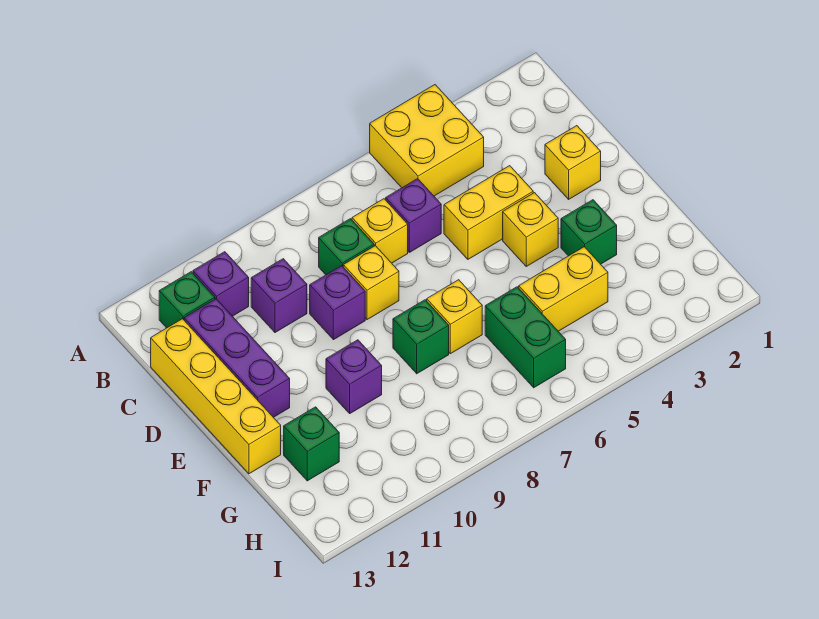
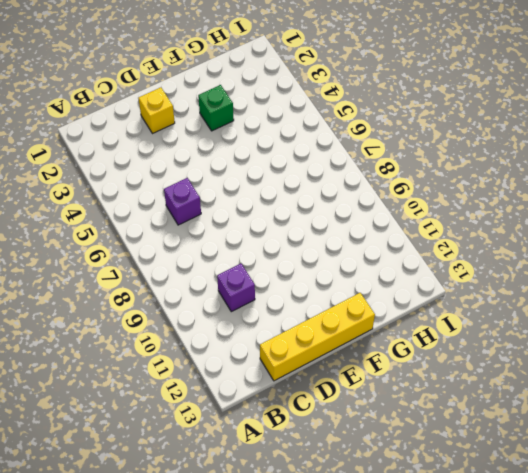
none -> yellow brick A4:B5 level 1
none -> purple brick B11 level 1
none -> green brick B12 level 1

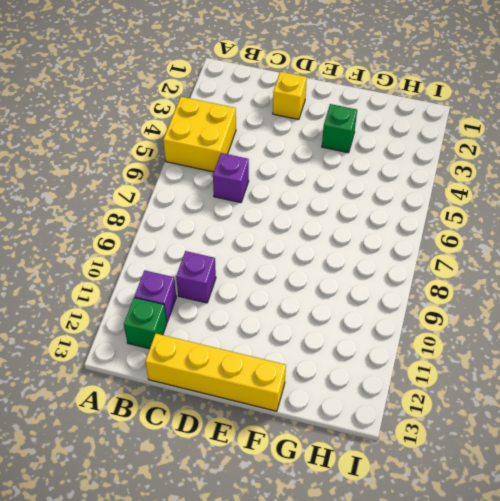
none -> yellow brick C7 level 1
none -> green brick C8 level 1
none -> purple brick C12:E12 level 1

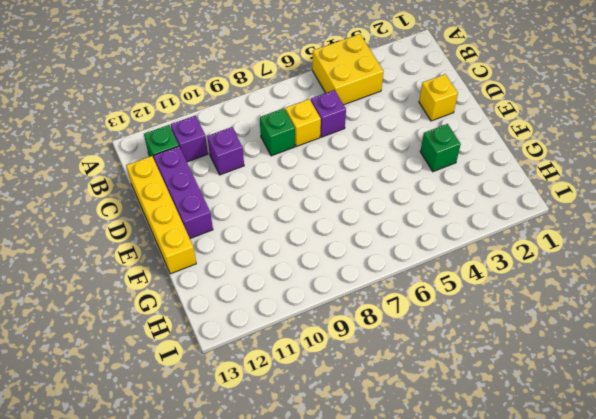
none -> yellow brick D4:D5 level 1
none -> yellow brick D8 level 1
none -> purple brick D9 level 1

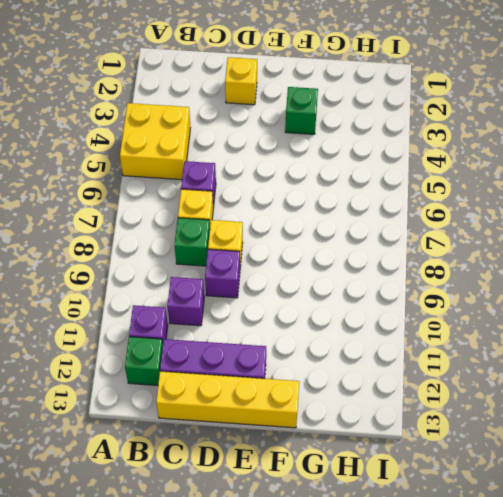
none -> yellow brick D4:D5 level 1
none -> yellow brick E4 level 1
none -> yellow brick F7 level 1

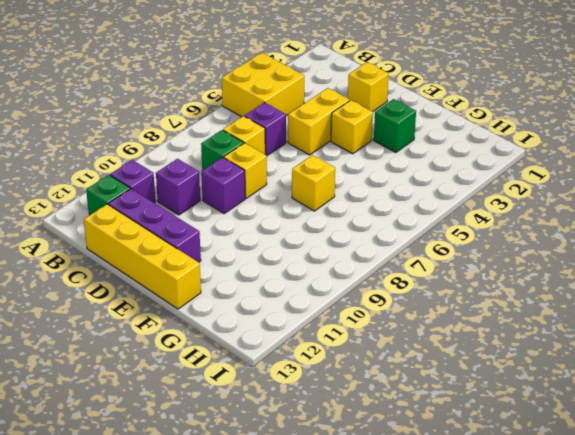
none -> green brick F8 level 1
none -> purple brick F10 level 1
none -> yellow brick G4:G5 level 1

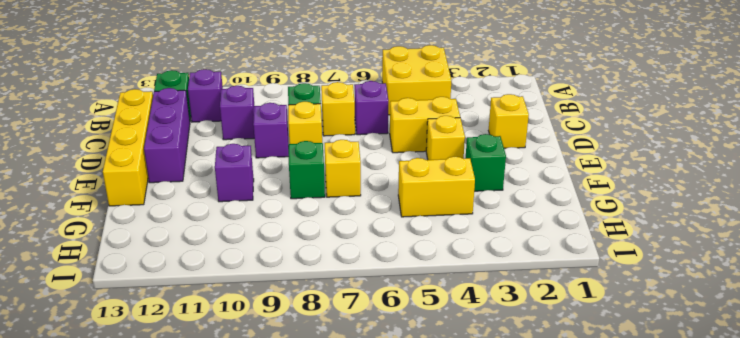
none -> green brick G6:H6 level 1
none -> green brick G12 level 1

